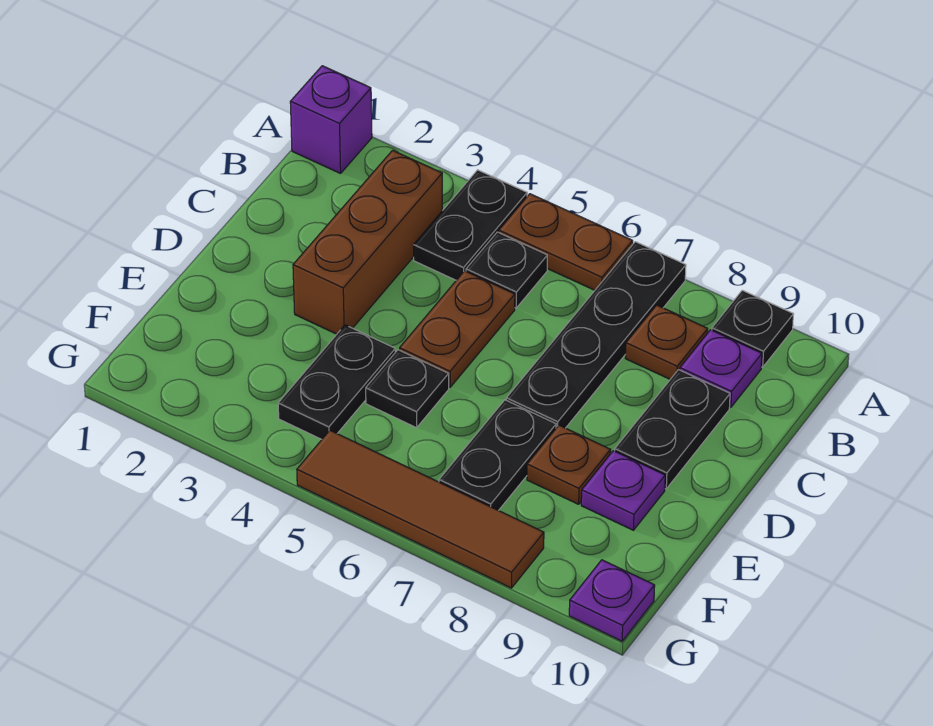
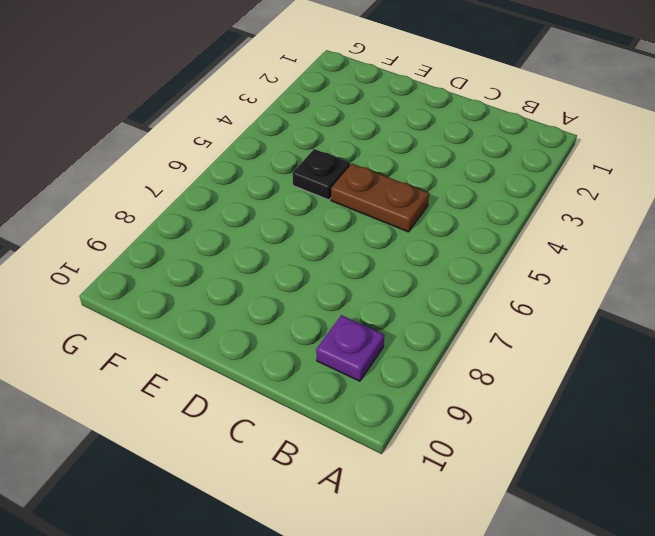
none -> purple brick A1 level 1
none -> black plate A4:B4 level 1
none -> brown plate A5:A6 level 1

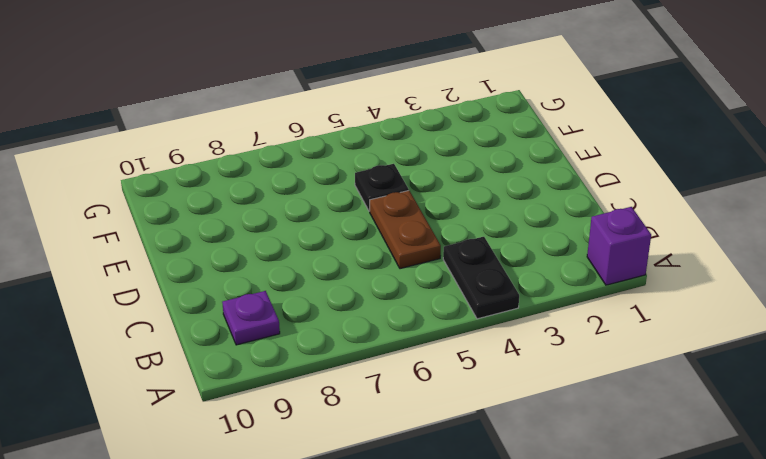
none -> brown plate A5:A6 level 1
none -> black plate A7:D7 level 1
none -> black plate A9 level 1

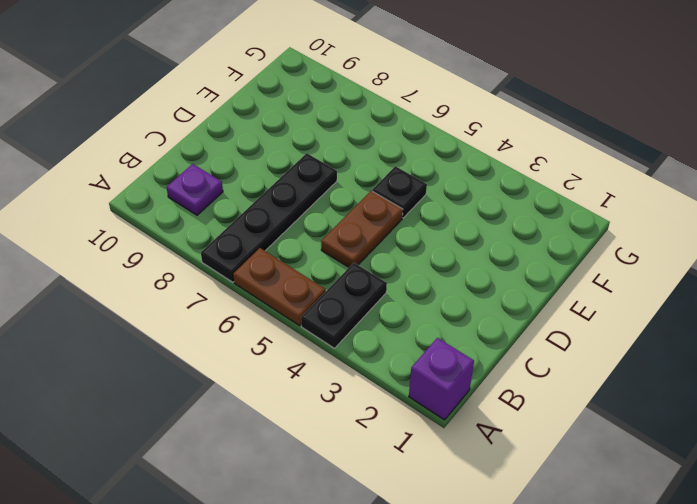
none -> black plate A9 level 1
none -> brown brick B3:D3 level 1
none -> black plate B5 level 1

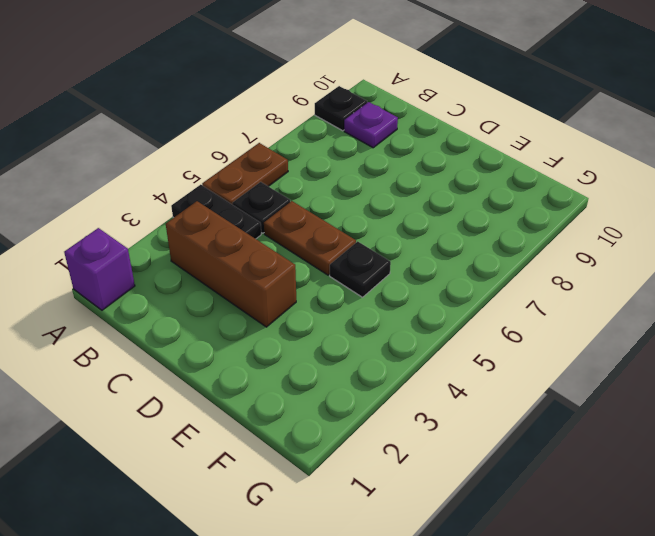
none -> black plate A7:D7 level 1
none -> brown plate B8 level 1
none -> black plate C9:D9 level 1

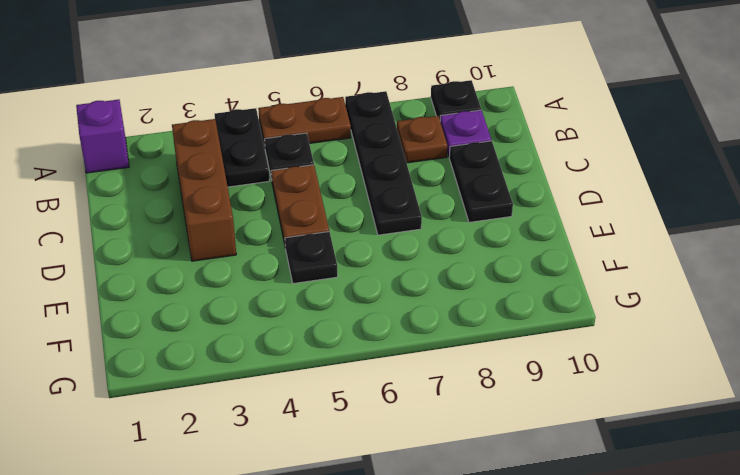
none -> black plate E4:F4 level 1
none -> black plate E7:F7 level 1
none -> brown plate E8 level 1

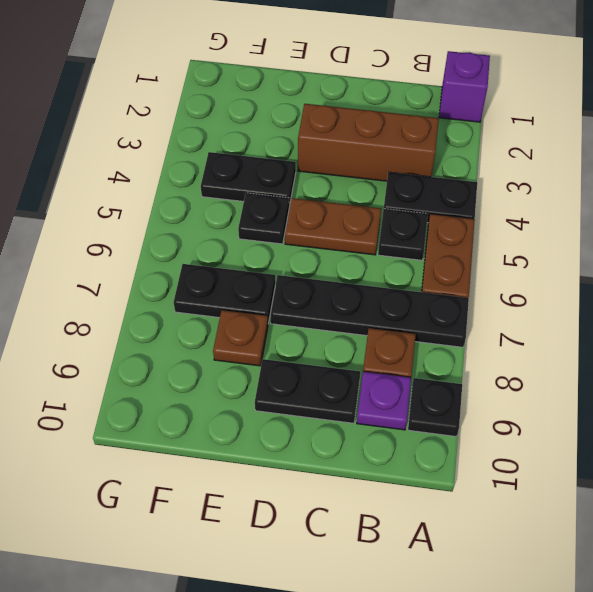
none -> purple plate E9 level 1
none -> brown tile G5:G8 level 1
none -> purple plate G10 level 1

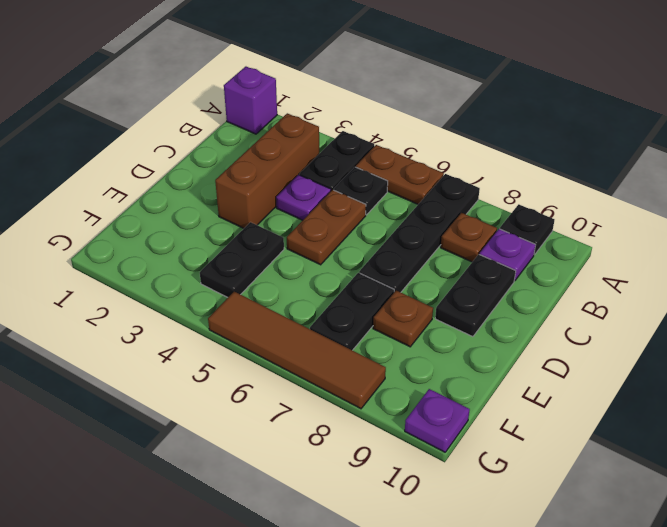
purple plate C4 level 1 -> purple plate E9 level 1
none -> black plate E5 level 1

